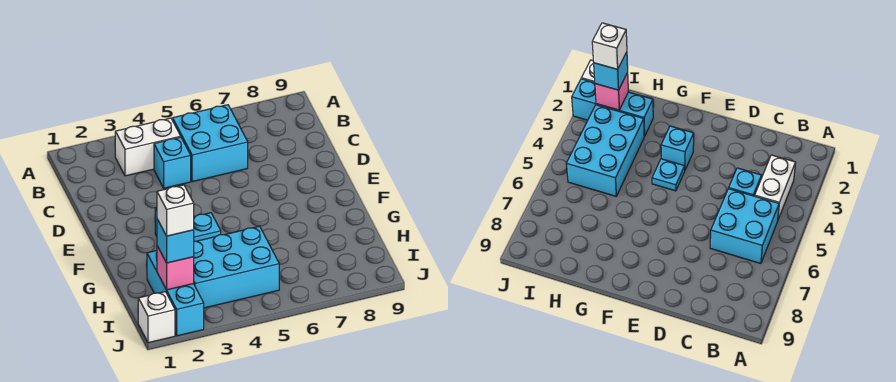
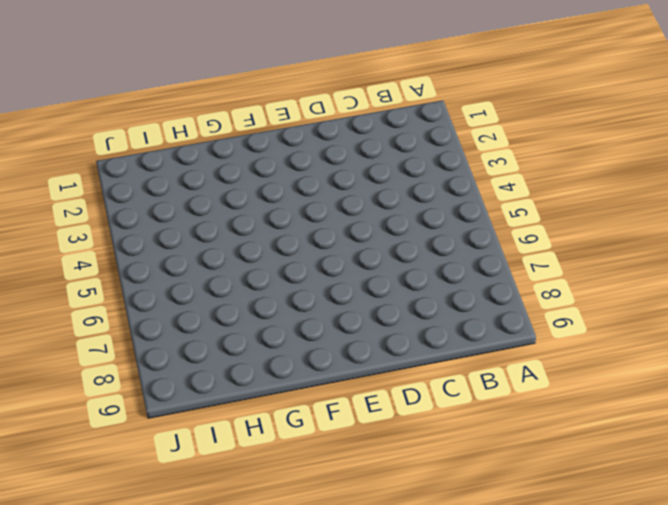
none -> white brick B3:B4 level 1
none -> cyan brick B5:C6 level 1

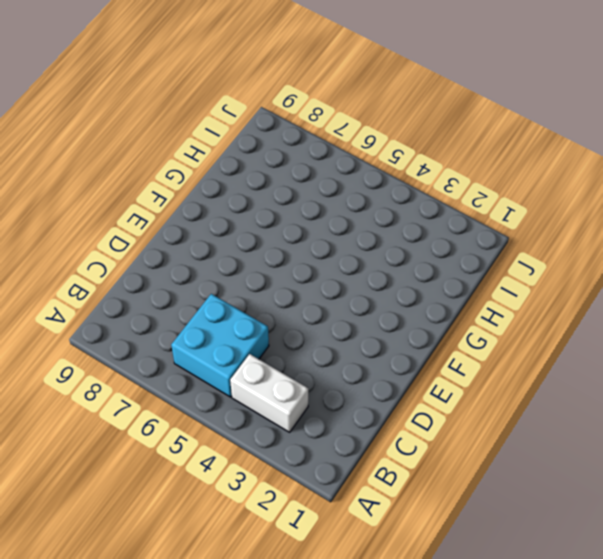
none -> cyan brick C4 level 1
none -> cyan brick F3 level 1

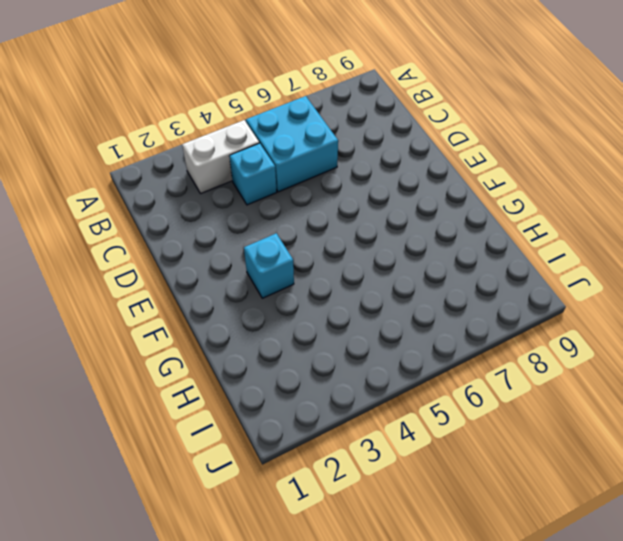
none -> cyan plate F4 level 1
none -> cyan brick H2:J2 level 1

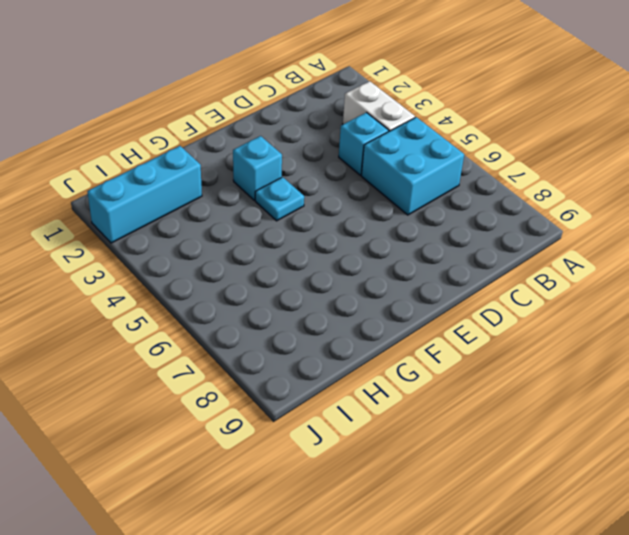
none -> cyan brick H3:I5 level 1
none -> white brick J1 level 1

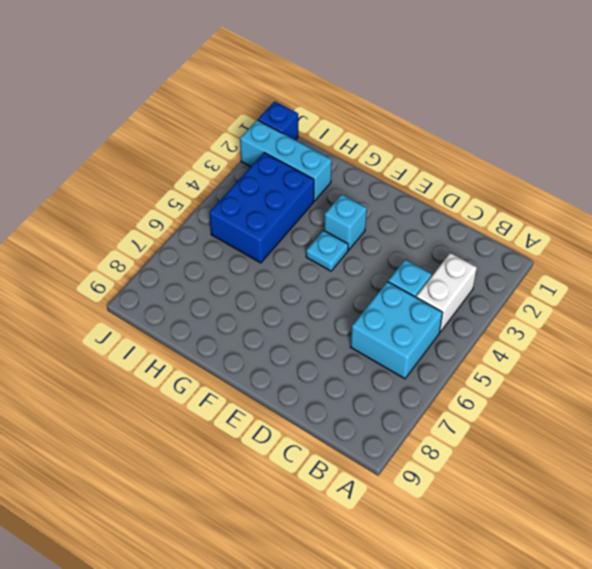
blue brick H3:I5 level 1 -> cyan brick H3:I5 level 1
blue brick J1 level 1 -> white brick J1 level 1
none -> pink brick I2 level 2
none -> cyan brick I2 level 3

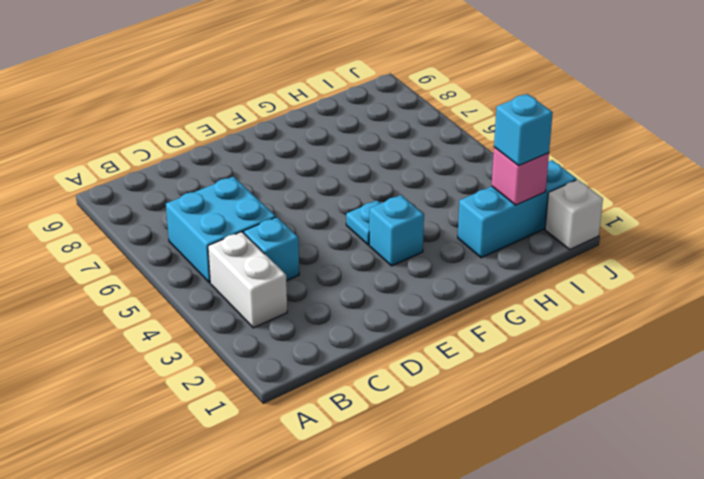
none -> cyan brick H3:I5 level 1
none -> white brick I2 level 4

